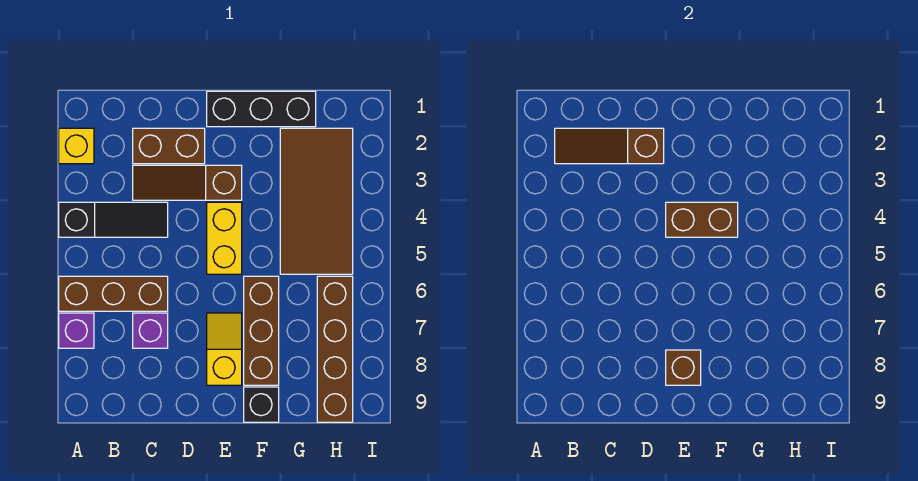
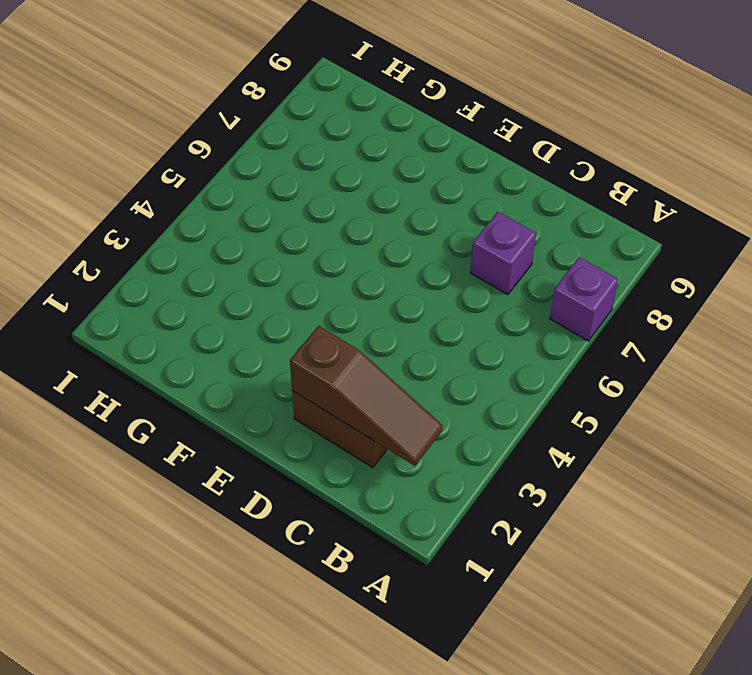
none -> yellow brick A2 level 1
none -> black slope A4:C4 level 1 top A
none -> brown brick A6:C6 level 1

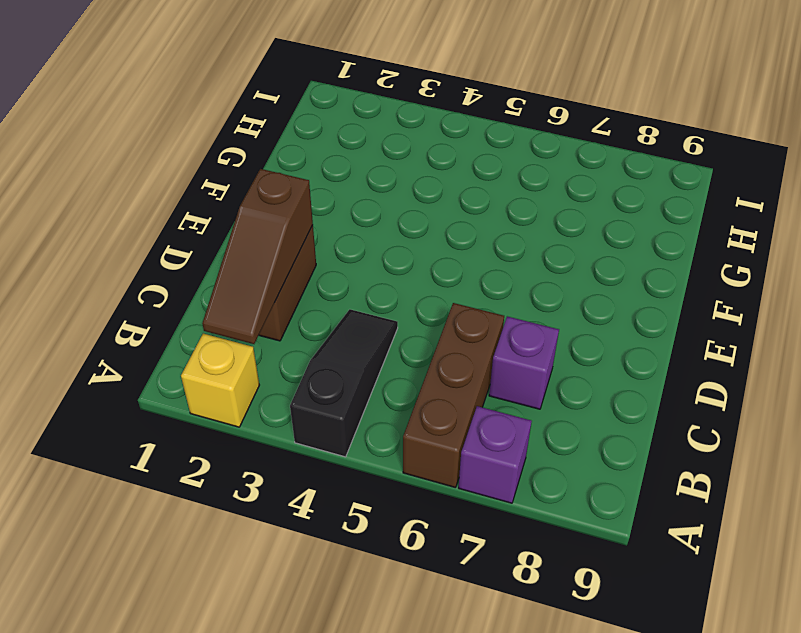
none -> brown slope C3:E3 level 1 top E
none -> black brick E1:G1 level 1
none -> yellow brick E4:E5 level 1

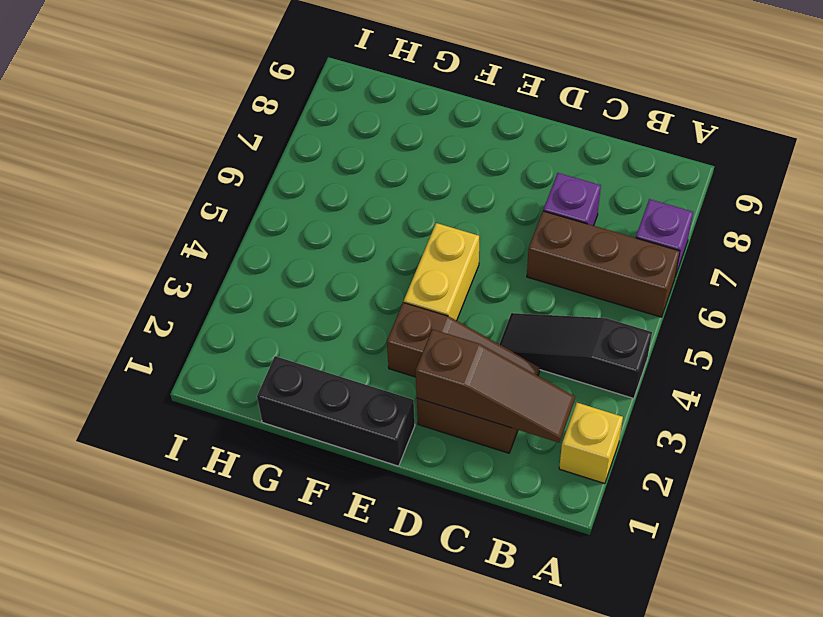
none -> yellow slope E7:E8 level 1 top 8
none -> brown brick F6:F8 level 1
none -> black brick F9 level 1

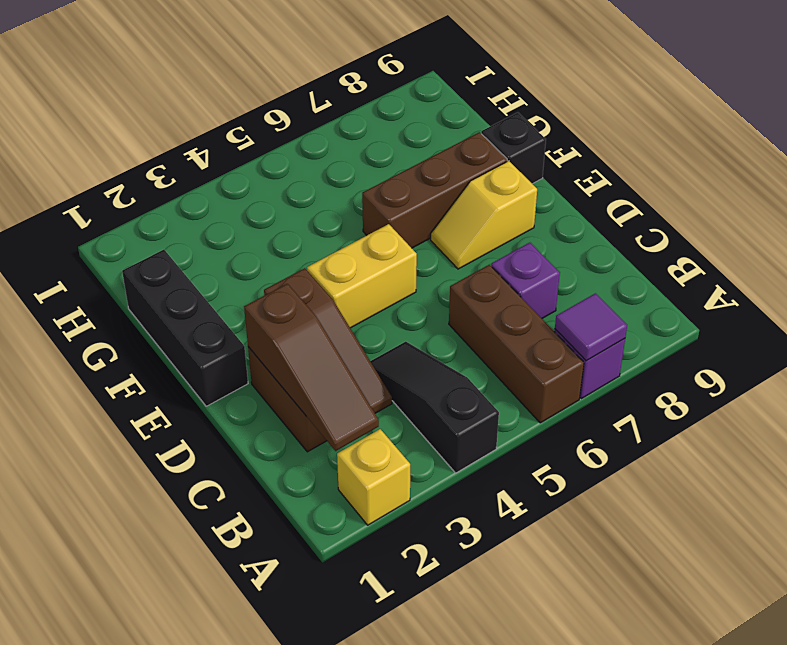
purple tile A7 level 2 -> none
none -> brown tile G2:H5 level 1
none -> brown brick H6:H9 level 1
none -> brown brick E4:F4 level 2

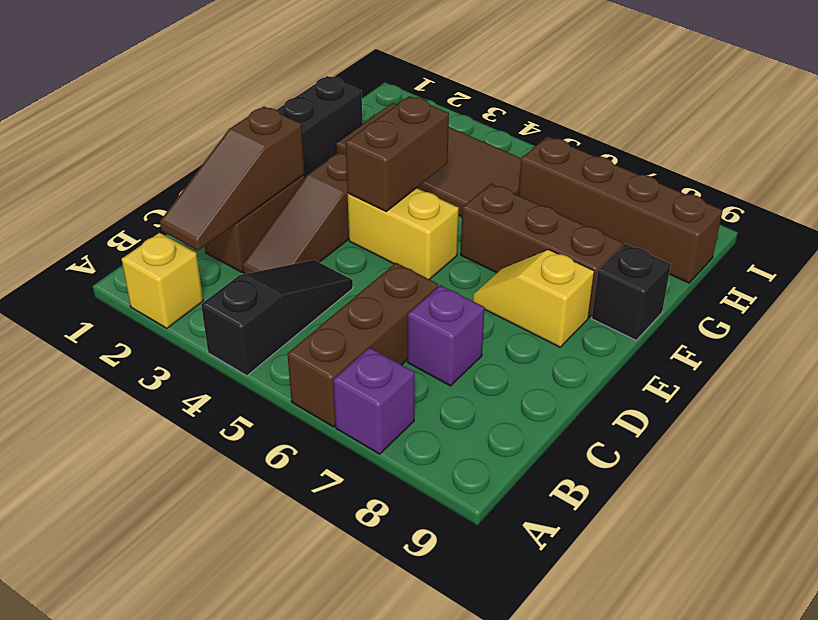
none -> brown brick E8 level 2

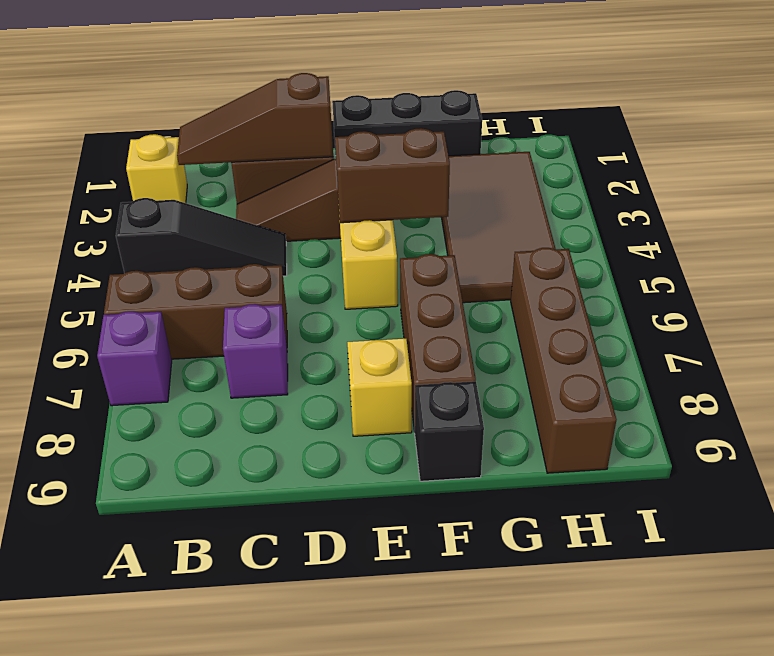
none -> brown brick E8 level 2

